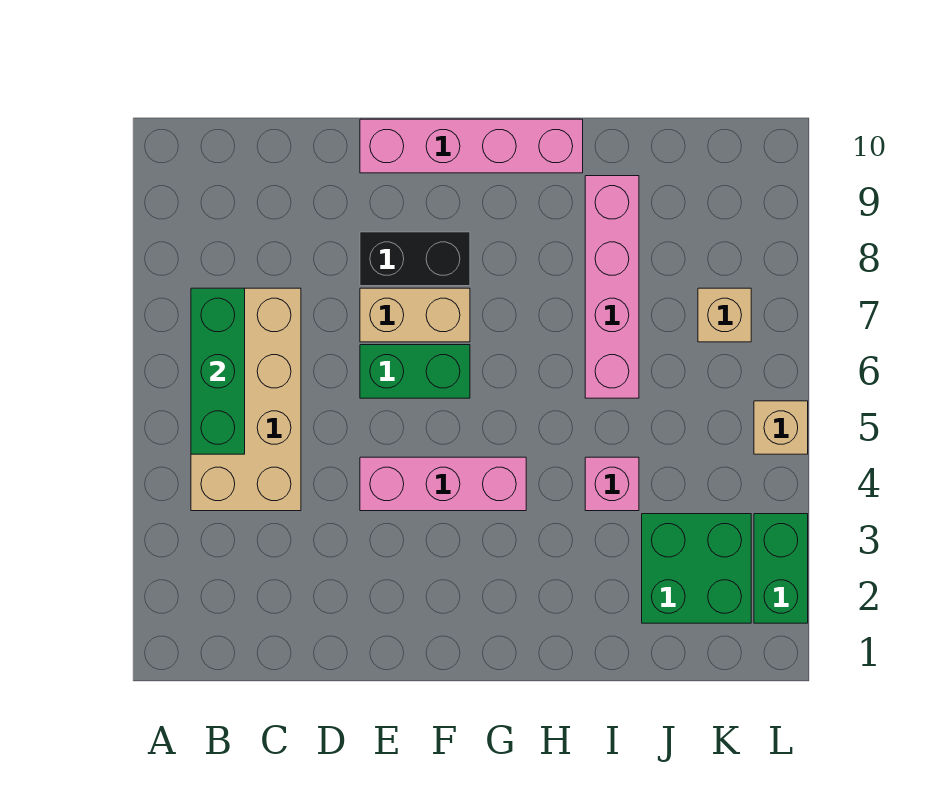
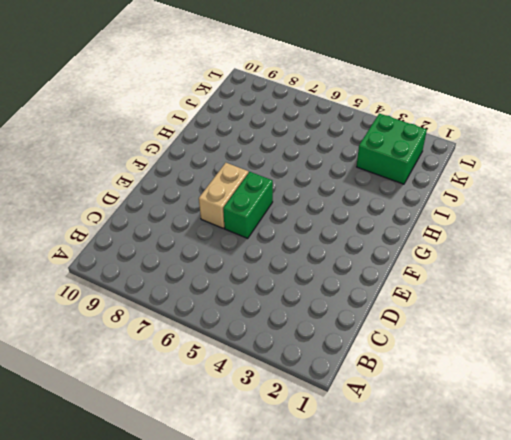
none -> tan brick B4:C7 level 1
none -> pink brick E4:G4 level 1
none -> black brick E8:F8 level 1

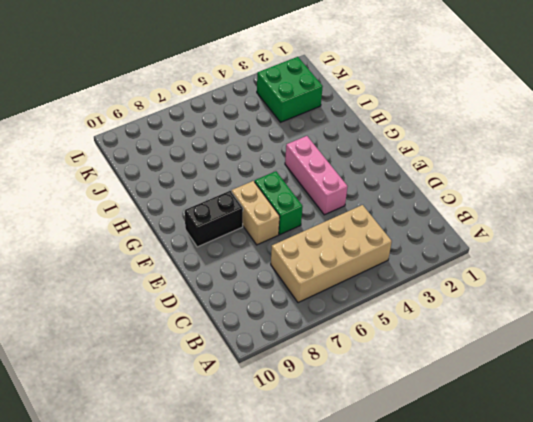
black brick F8:F9 level 1 -> black brick E8:F8 level 1
none -> pink brick E10:H10 level 1
none -> pink brick I4 level 1
none -> pink brick I6:I9 level 1

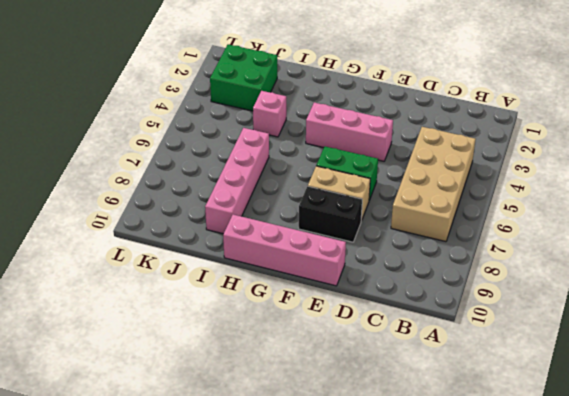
none -> tan brick K7 level 1
none -> green brick L2:L3 level 1
none -> tan brick L5 level 1

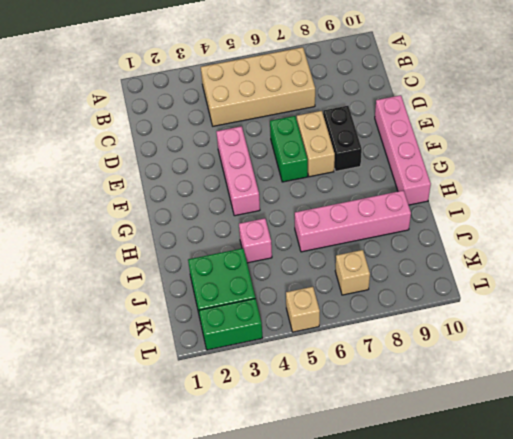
none -> green brick B5:B7 level 2

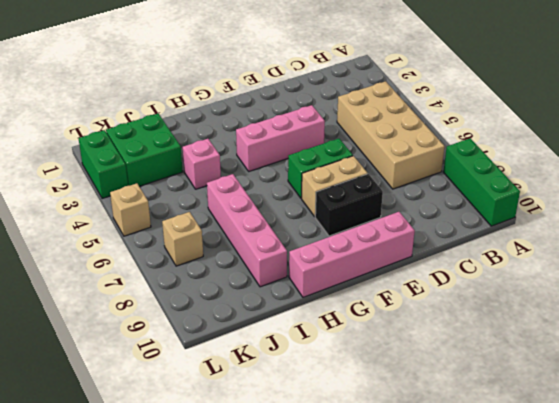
green brick A8:A10 level 1 -> green brick B5:B7 level 2

